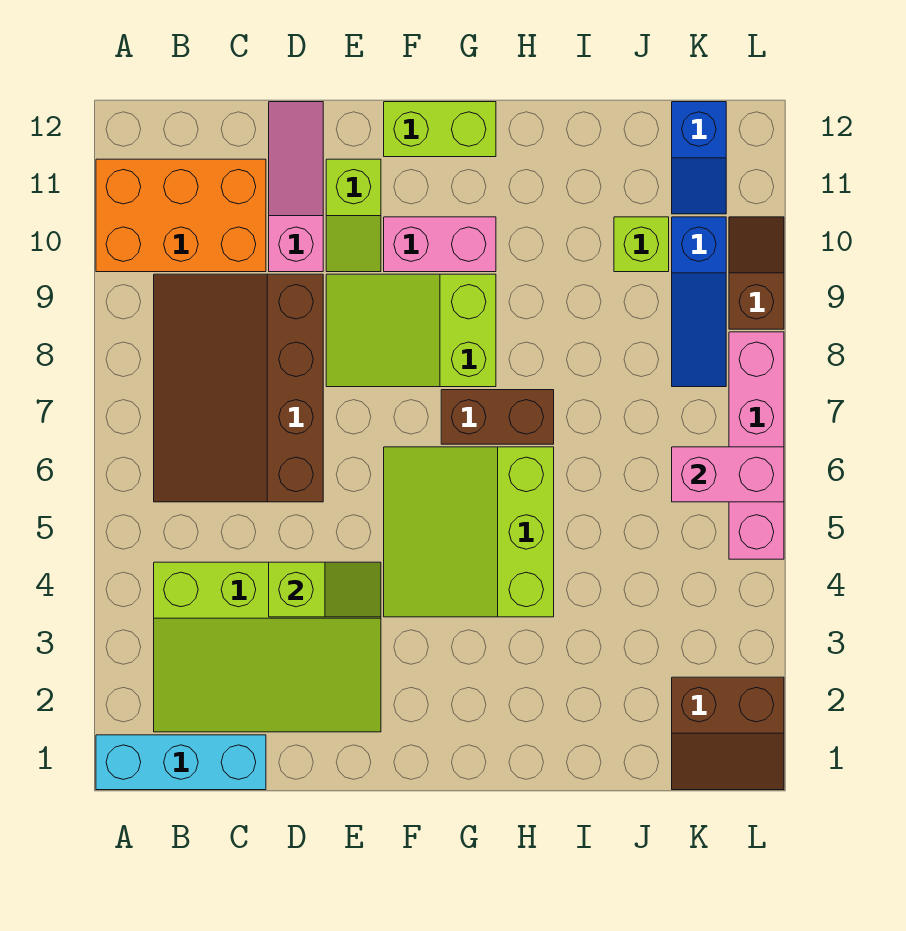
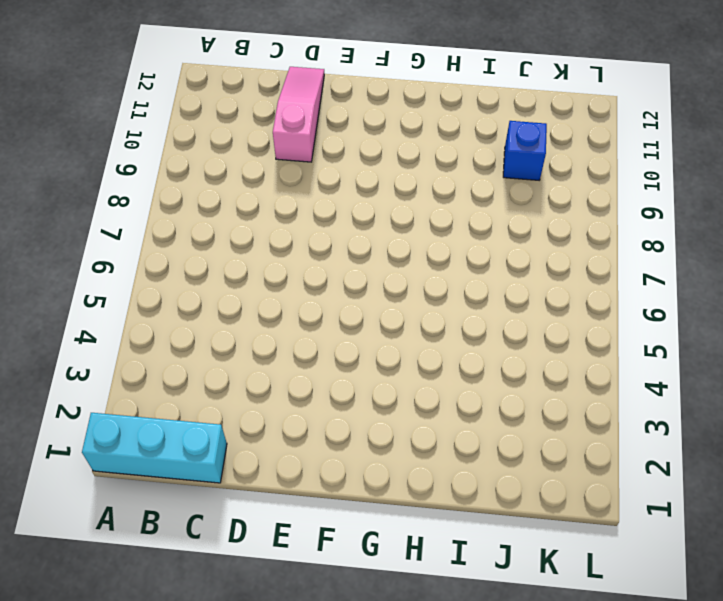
blue brick J10 level 1 -> lime brick J10 level 1
none -> orange brick A10:C11 level 1
none -> lime slope B2:E4 level 1 top 4
none -> brown slope B6:D9 level 1 top D

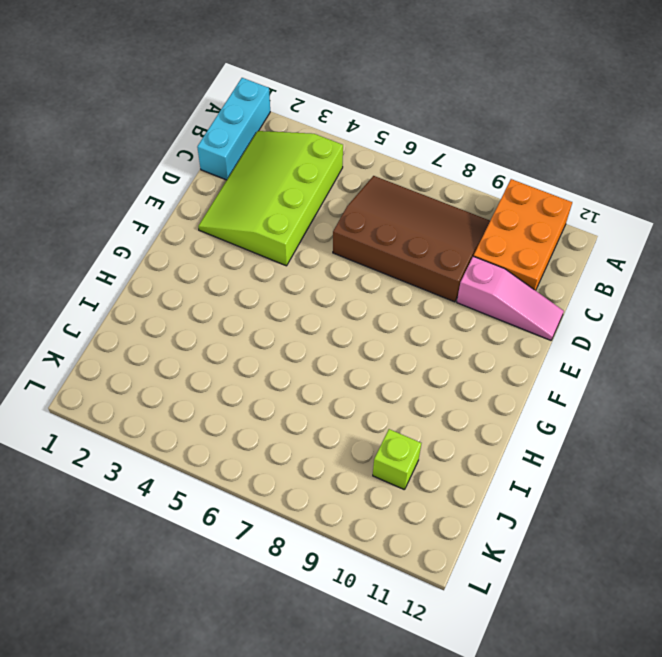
none -> lime slope E8:G9 level 1 top G
none -> lime slope E10:E11 level 1 top 11
none -> lime slope F4:H6 level 1 top H

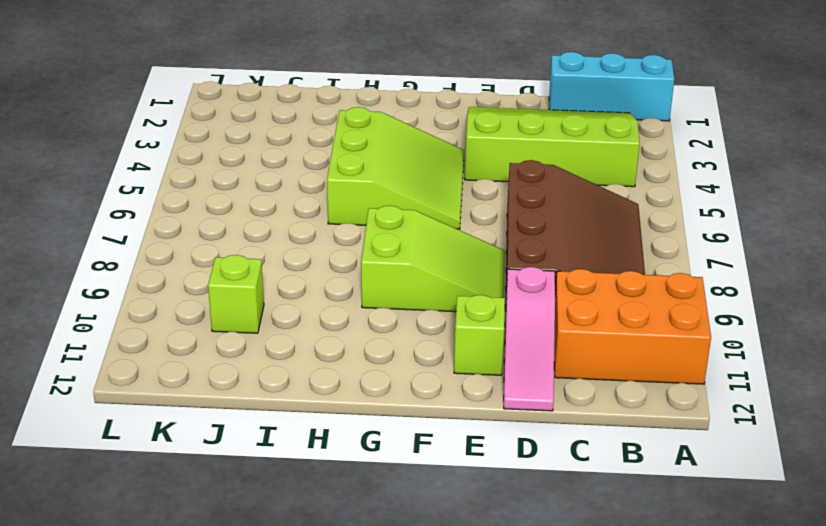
none -> pink brick F10:G10 level 1
none -> lime brick F12:G12 level 1
none -> brown brick G7:H7 level 1

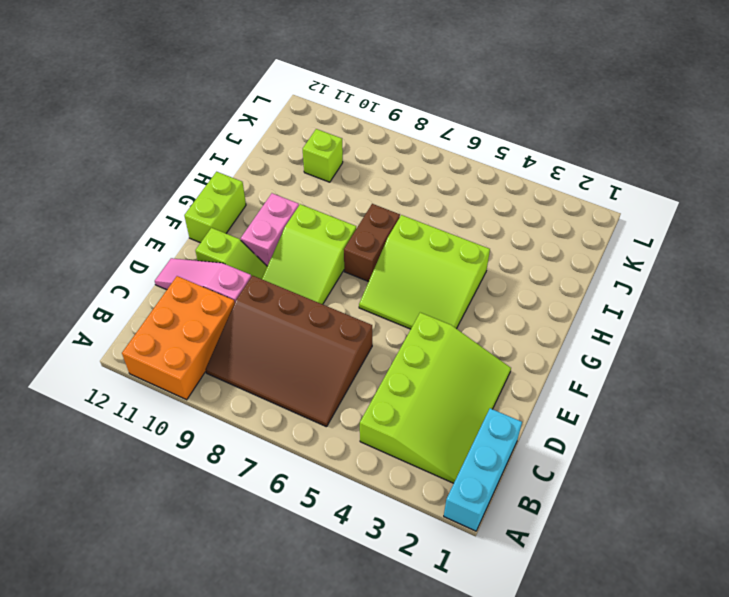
none -> brown slope K1:L2 level 1 top 2
none -> blue slope K8:K10 level 1 top 10
none -> blue slope K11:K12 level 1 top 12

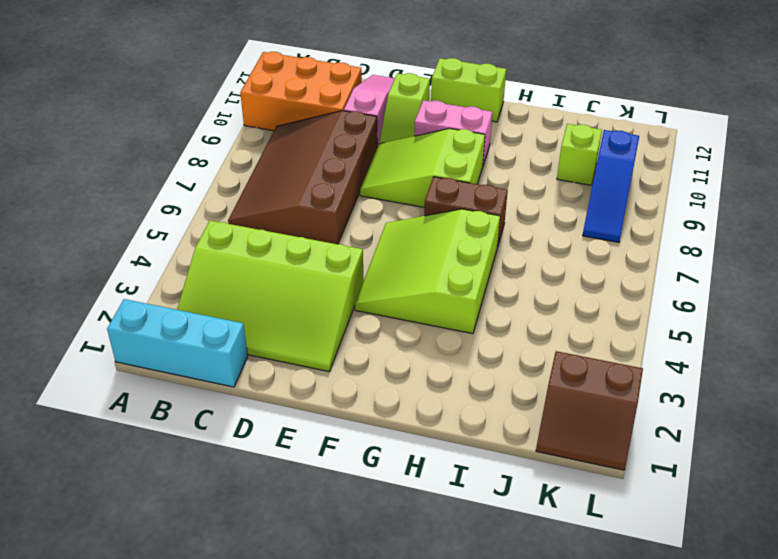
none -> blue slope K11:K12 level 1 top 12
none -> pink brick L5:L8 level 1
none -> brown slope L9:L10 level 1 top 9

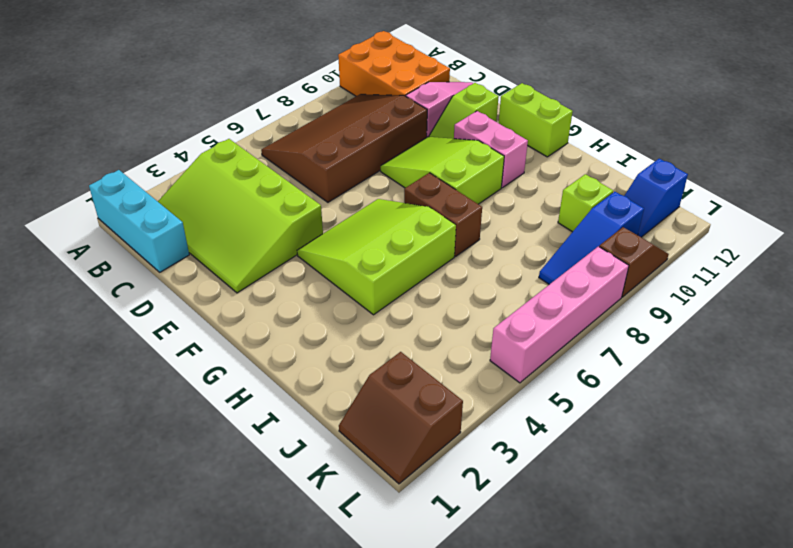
none -> lime slope D4:E4 level 2 top D
none -> pink brick K6:L6 level 2

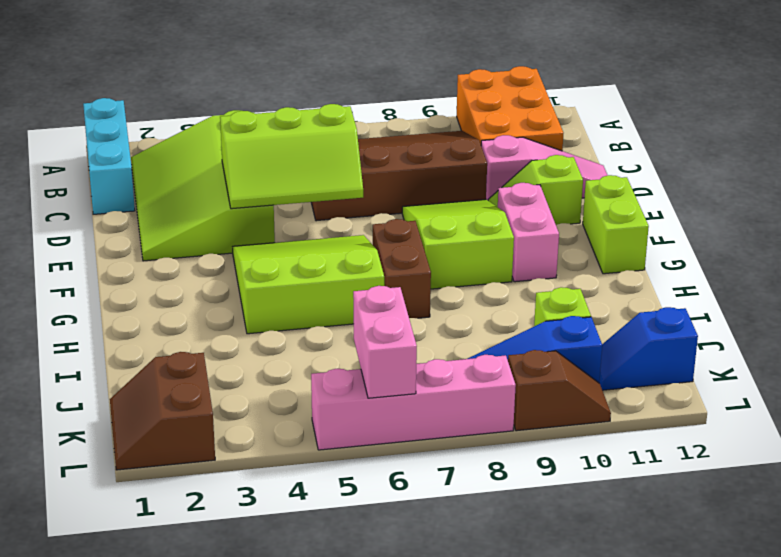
lime slope D4:E6 level 2 top D -> lime slope D4:E4 level 2 top D

